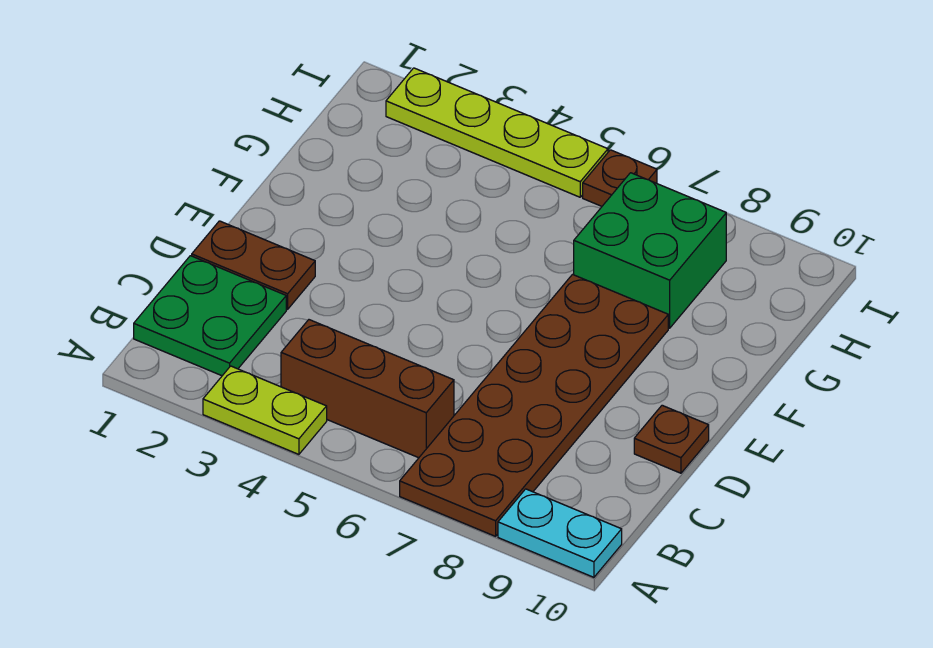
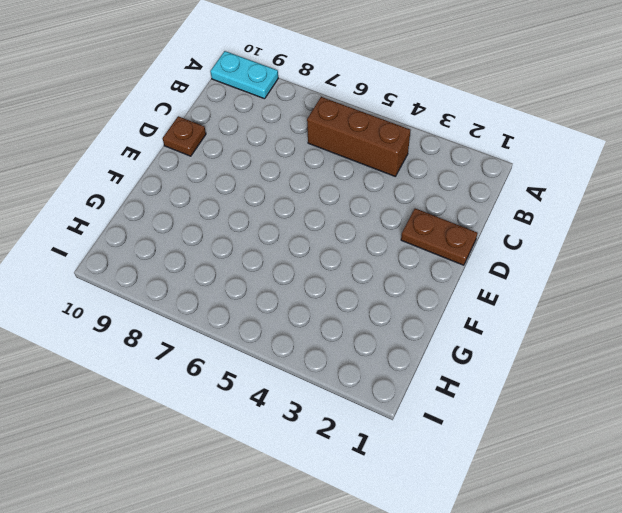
none -> lime plate A3:A4 level 1
none -> brown plate A7:F8 level 1

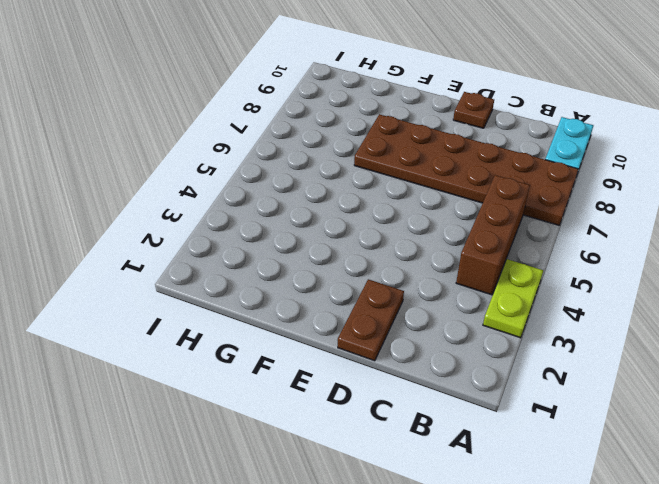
none -> green plate B1:C2 level 1
none -> green brick G7:H8 level 1

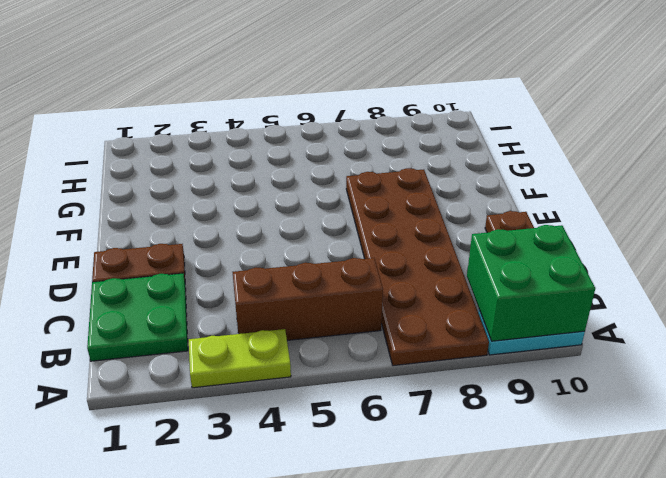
green brick A9:B10 level 2 -> green brick G7:H8 level 1
none -> lime plate I2:I5 level 1
none -> brown plate I6 level 1

